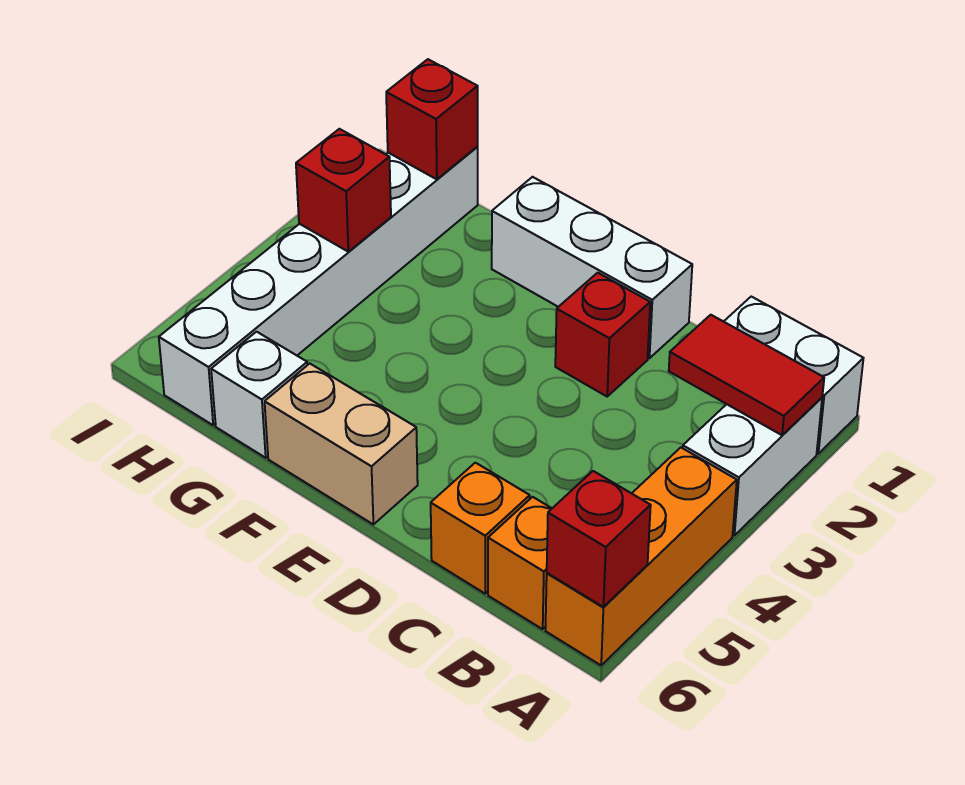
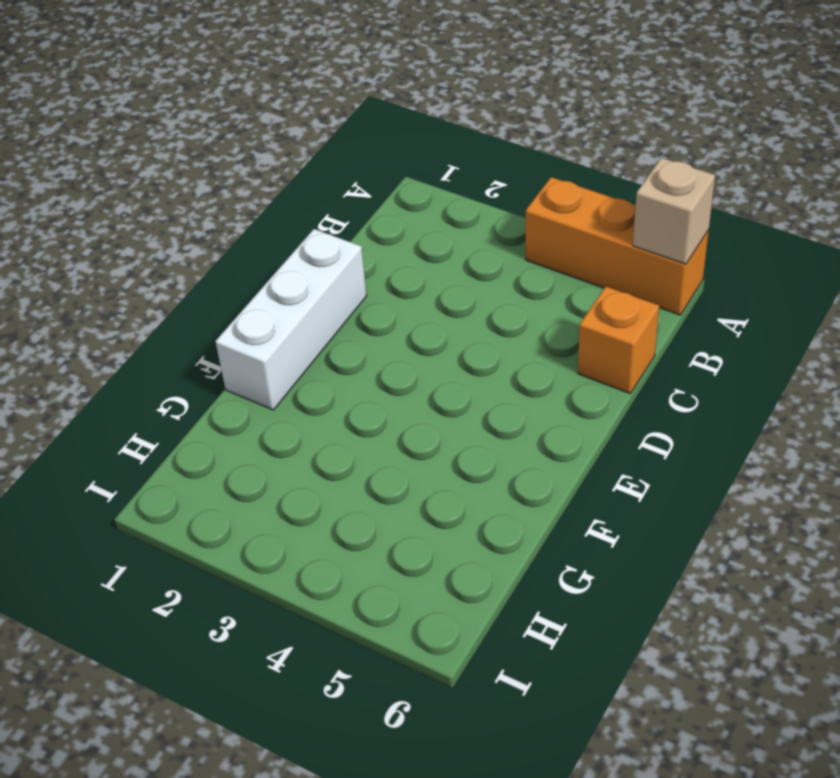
tan brick A6 level 2 -> red brick A6 level 2
none -> white brick A1:B1 level 1
none -> white brick A2:A3 level 1
none -> orange brick B6 level 1

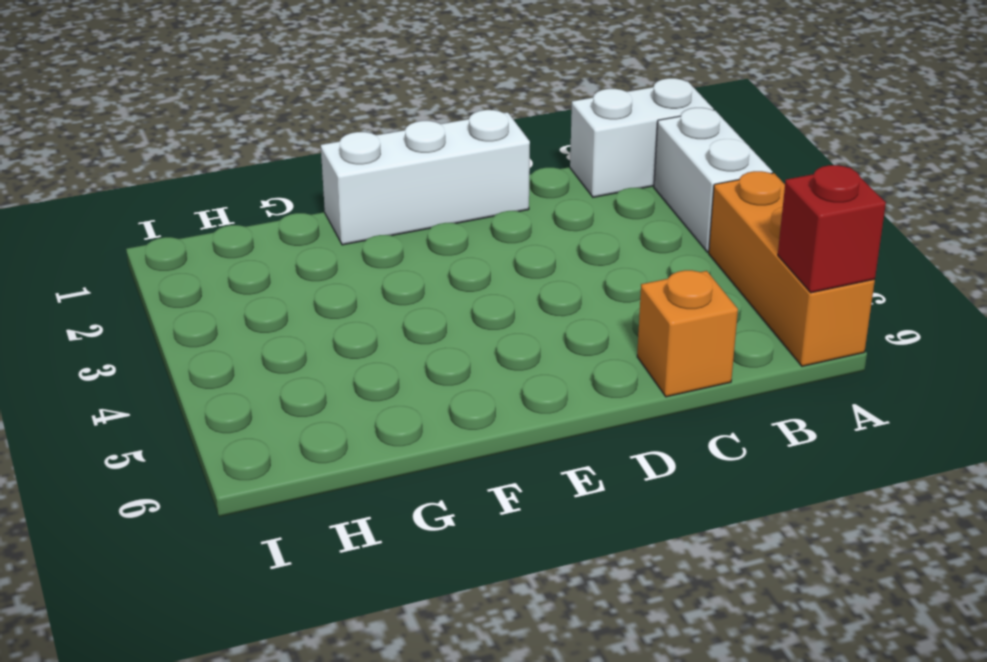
none -> orange brick B6 level 1
none -> red brick D2 level 1
none -> tan brick E6:F6 level 1

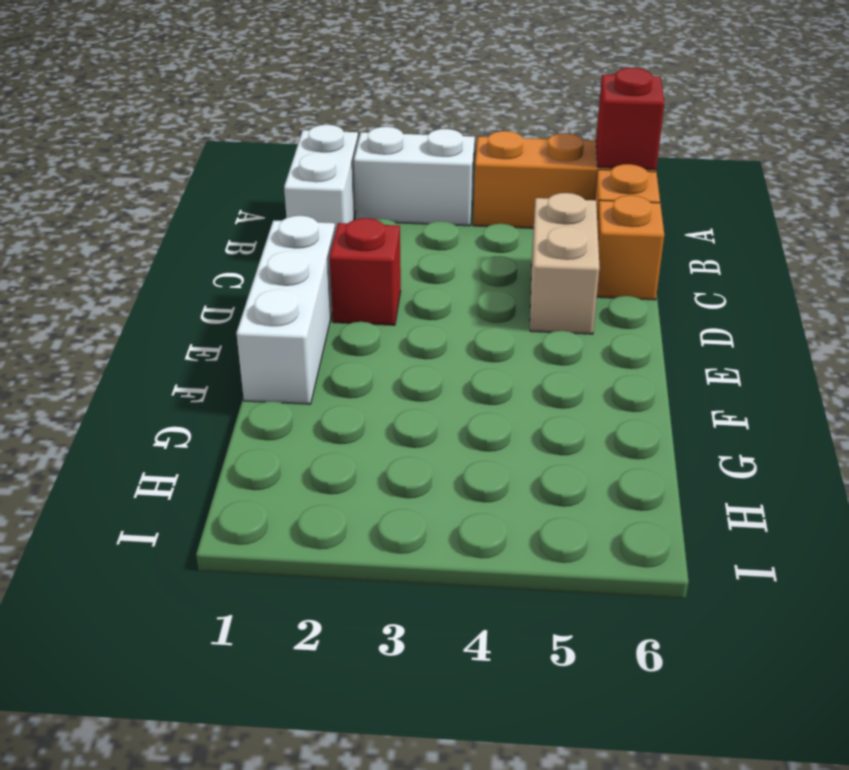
tan brick C5:D5 level 1 -> tan brick E6:F6 level 1
none -> white brick G6 level 1
none -> white brick H1:H6 level 1
none -> red tile A2:B2 level 2

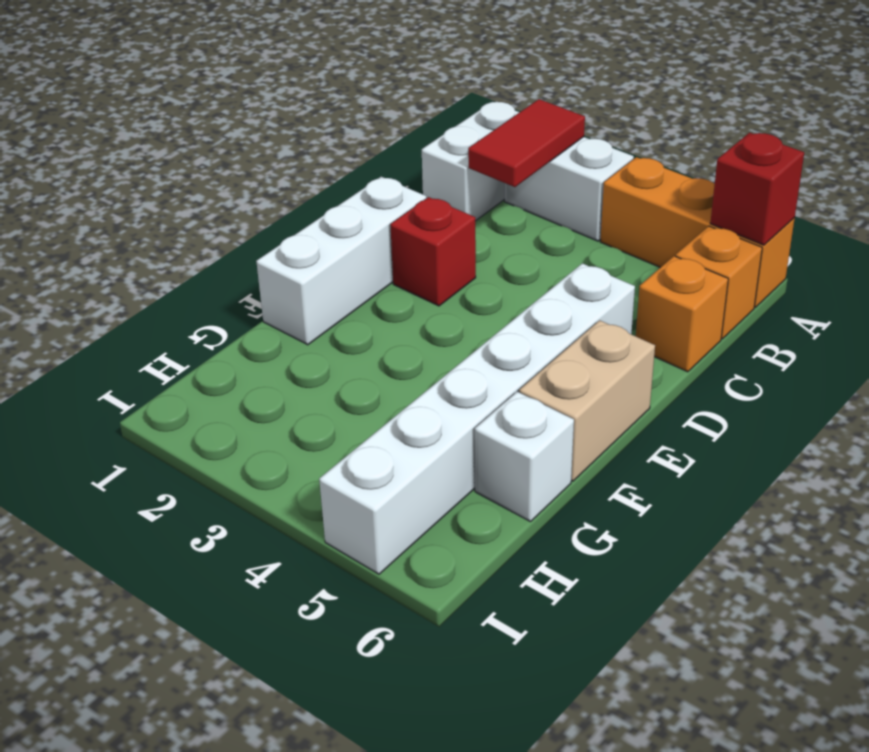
white brick D5:I5 level 1 -> white brick H1:H6 level 1
none -> red brick H1 level 2
none -> red brick H3 level 2

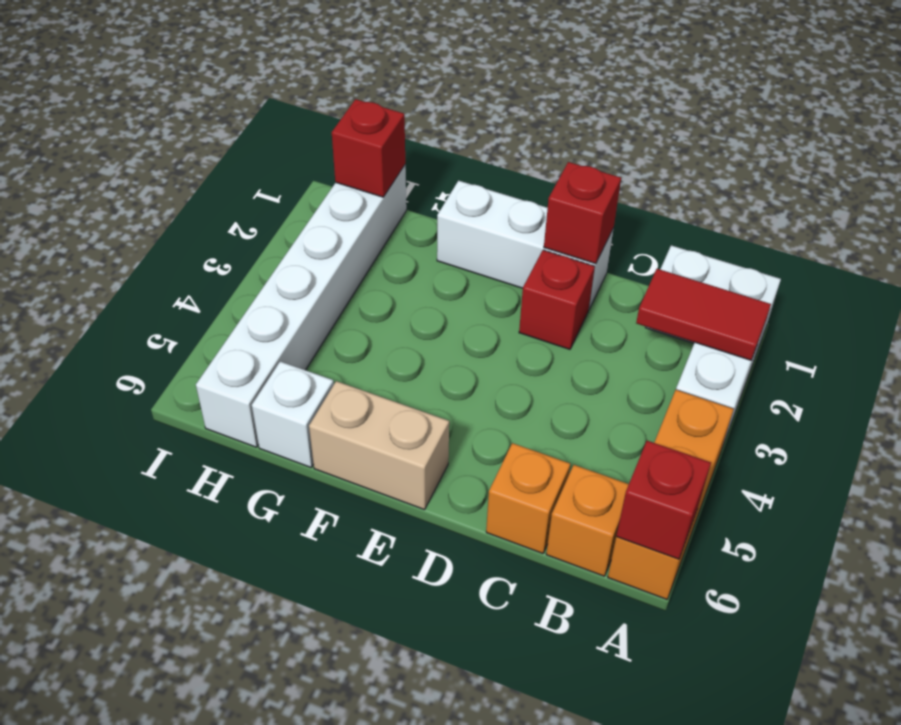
red brick D1 level 2 -> red brick H3 level 2

